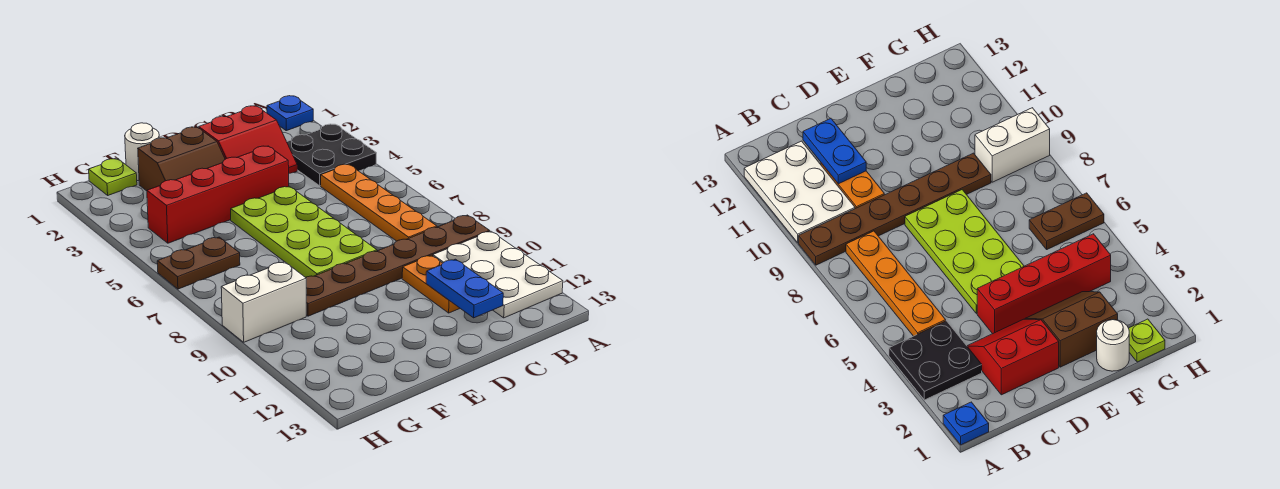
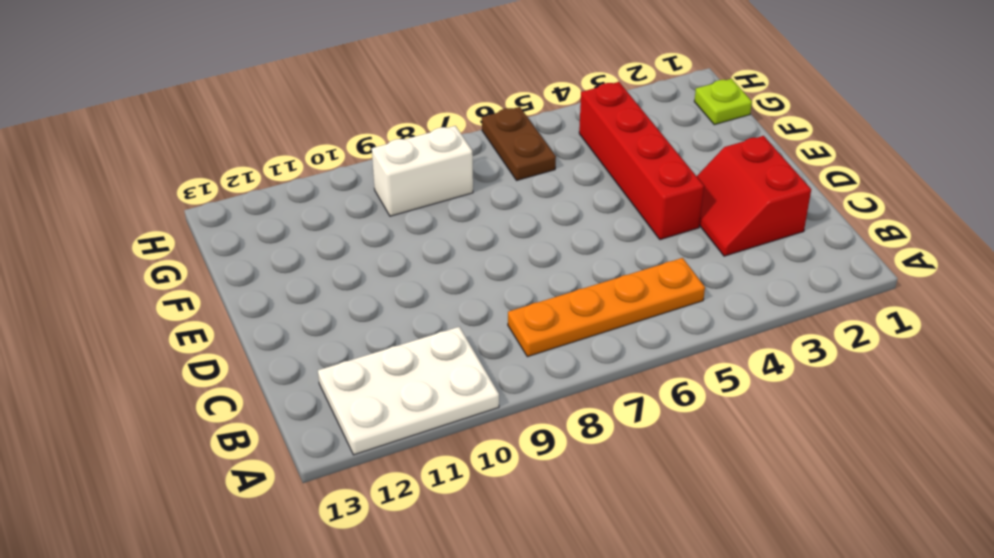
white brick G8:G9 level 1 -> white brick G9:H9 level 1
none -> blue plate A1 level 1
none -> black plate A3:B4 level 1
none -> brown plate A9:F9 level 1

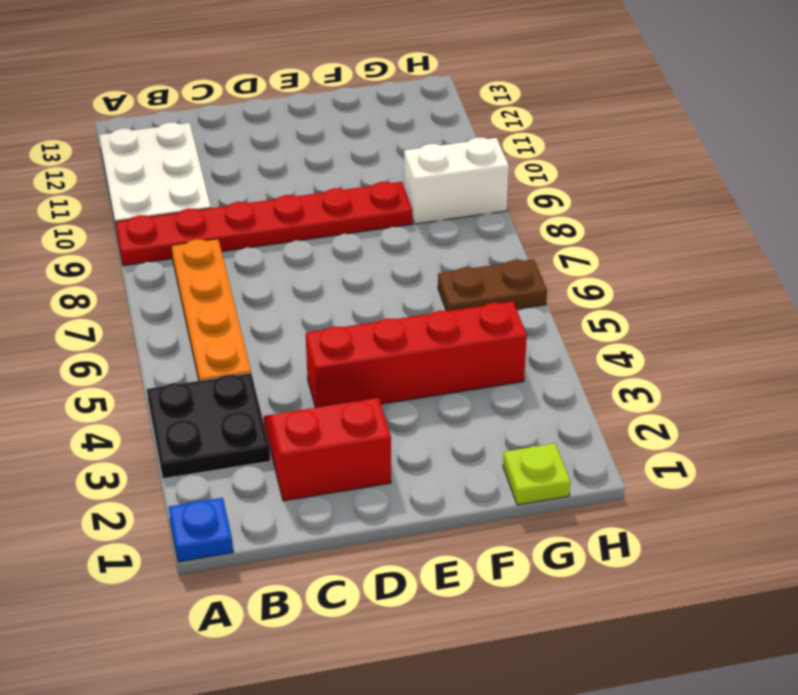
red plate A9:F9 level 1 -> brown plate A9:F9 level 1
none -> orange plate C10:C11 level 1
none -> lime plate D5:E8 level 1
none -> brown slope E2:F3 level 1 top 2

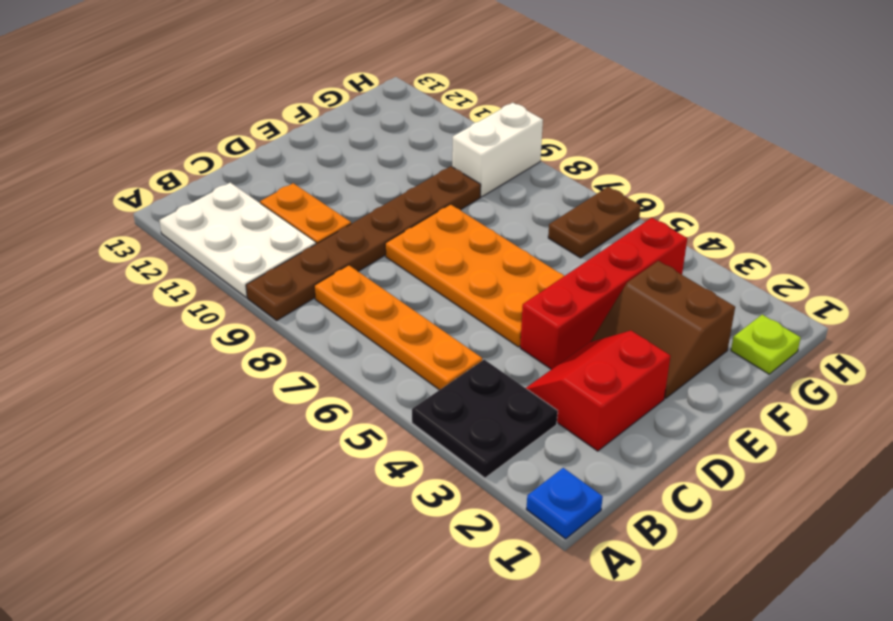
orange plate D5:E8 level 1 -> lime plate D5:E8 level 1
brown slope E2:F3 level 1 top F -> brown slope E2:F3 level 1 top 2
none -> white round brick F1 level 1
none -> blue plate C11:C12 level 2

